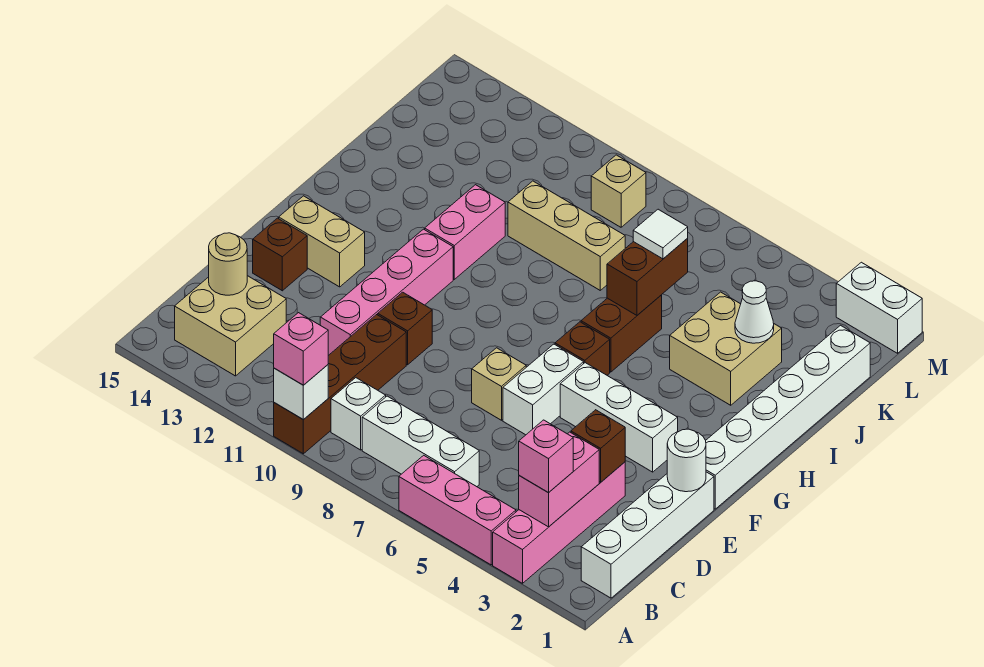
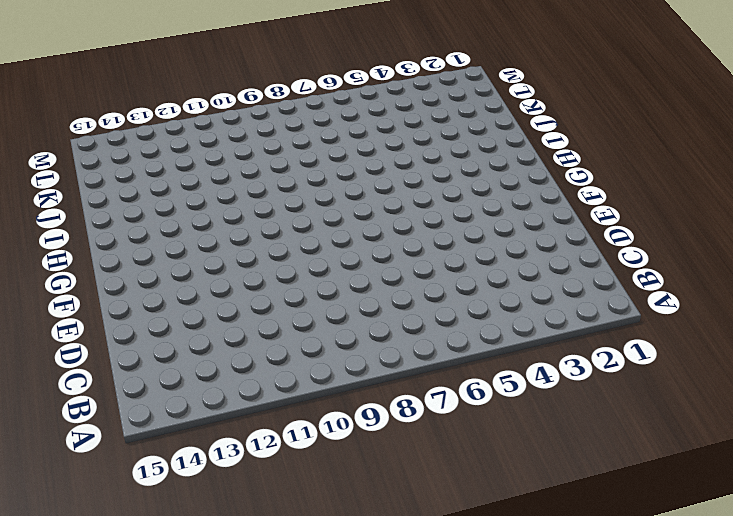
none -> pink brick A3:D3 level 1
none -> pink brick A4:A6 level 1
none -> brown brick A10:D10 level 1
none -> white brick B1:E1 level 1

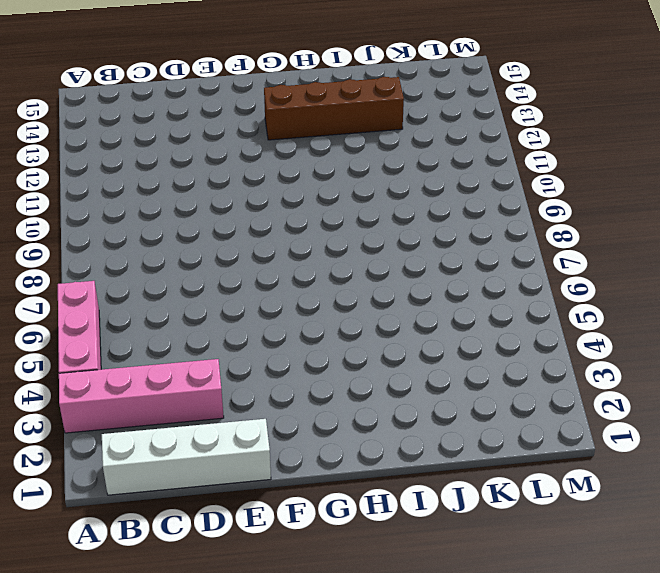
brown brick G13:J13 level 1 -> brown brick A10:D10 level 1
none -> white brick B6:B8 level 1
none -> white brick B9 level 1
none -> tan brick B13:C14 level 1
none -> pink brick D11:G11 level 1

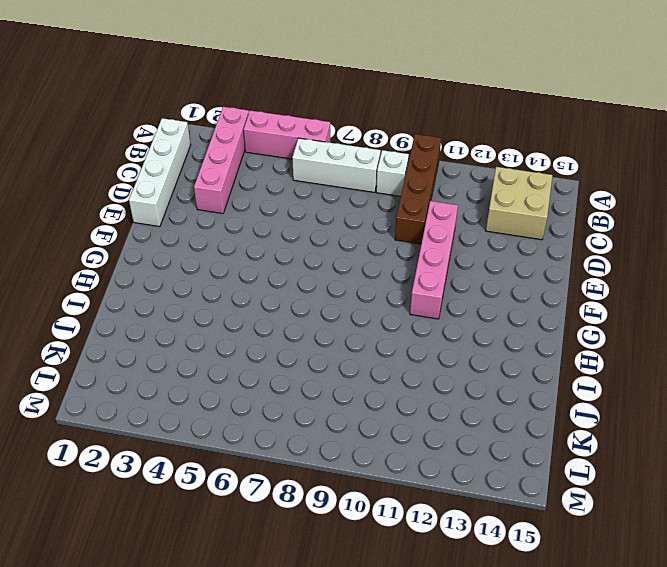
none -> white brick E6:F6 level 1
none -> tan brick E7 level 1
none -> brown brick E10 level 1
none -> brown brick E14 level 1

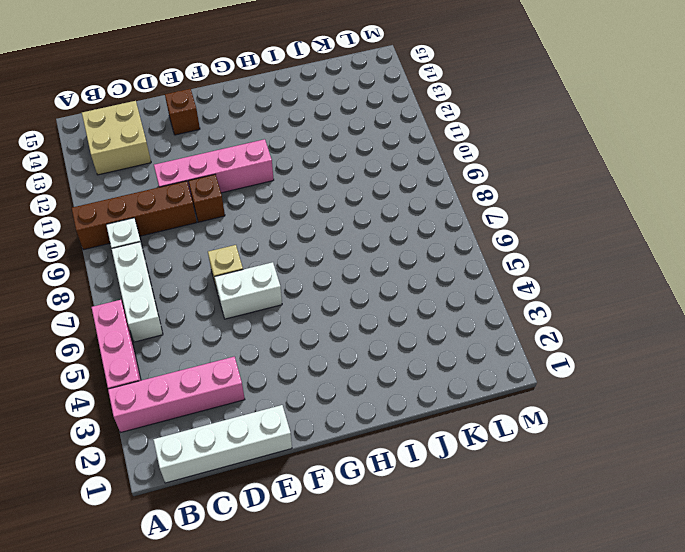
none -> white brick F1:K1 level 1
none -> white brick F3:F5 level 1
none -> tan brick F13:F14 level 1
none -> brown brick G6 level 1

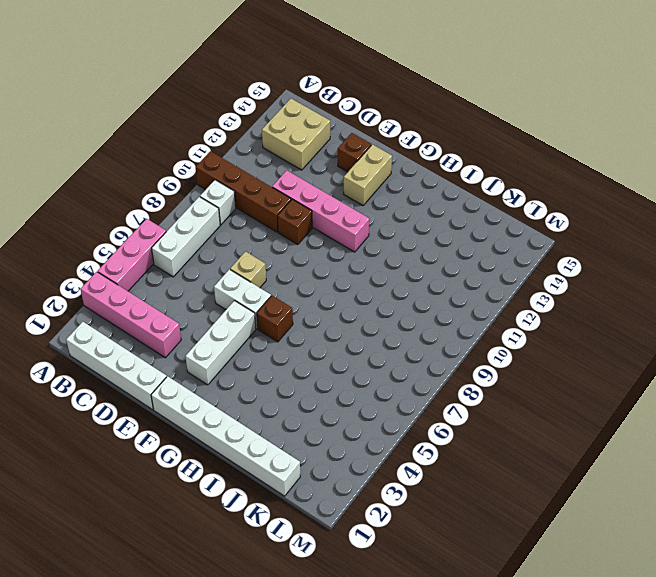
none -> brown brick H6:I6 level 1
none -> pink brick H11:I11 level 1
none -> tan brick I3:J4 level 1
none -> tan brick J8:J10 level 1

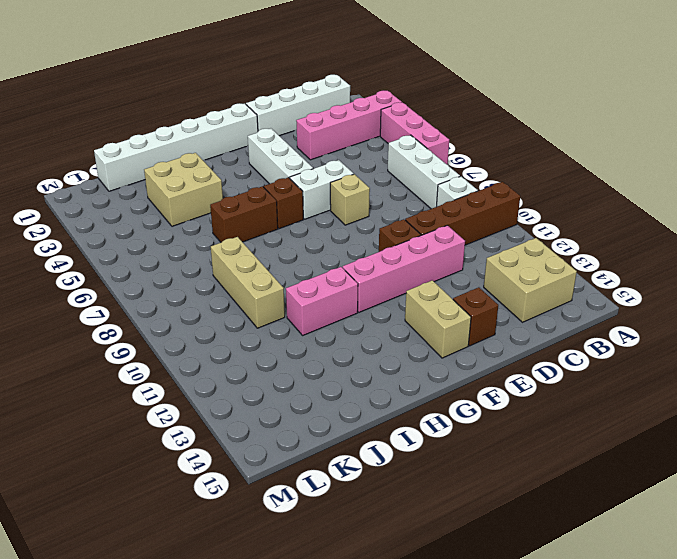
none -> tan brick L9 level 1
none -> white brick M1:M2 level 1
none -> white brick A10 level 2
none -> pink brick B3:C3 level 2

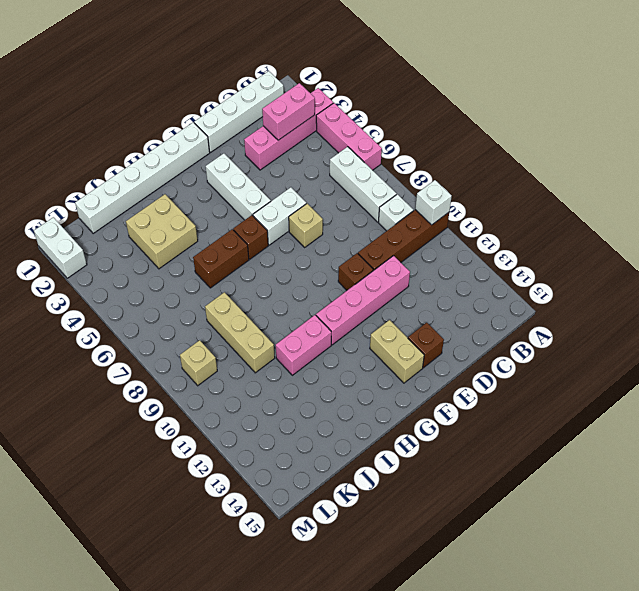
none -> tan brick B13:C14 level 1
none -> tan round brick C14 level 2
none -> brown brick D3 level 2
none -> white round brick E1 level 2

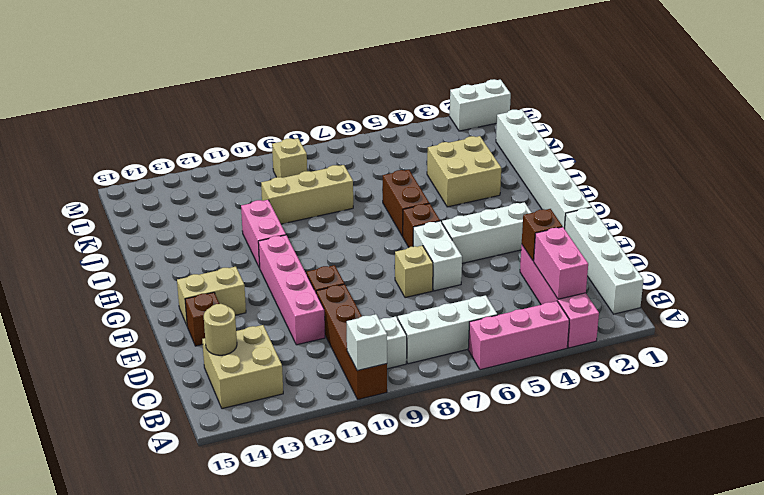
none -> white round brick E1 level 2
none -> brown brick I6:J6 level 2
none -> white cone J3 level 2
none -> pink brick A10 level 3

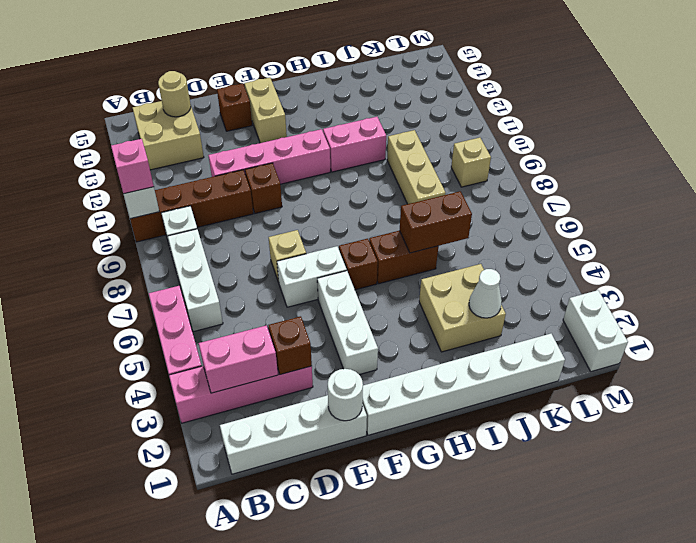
none -> pink brick B3 level 3
none -> white tile J6 level 3

